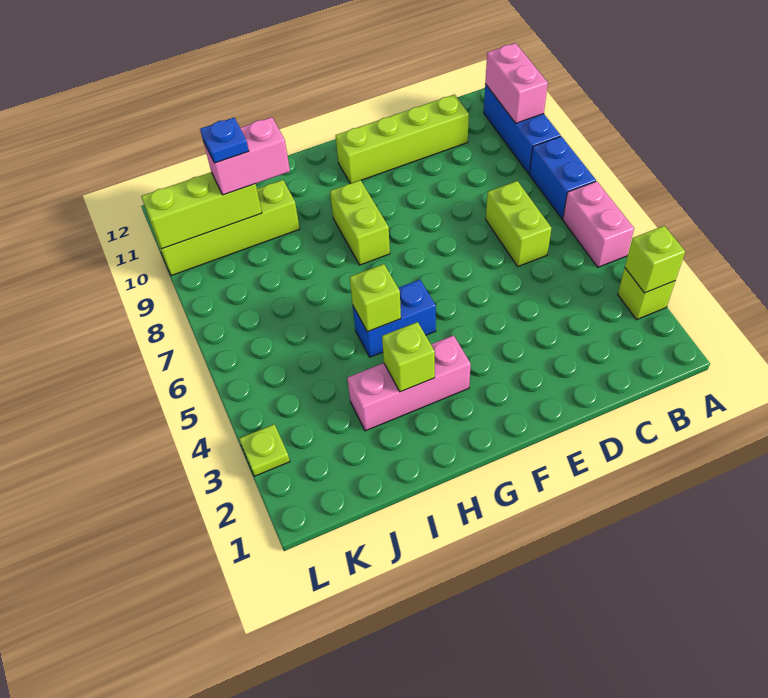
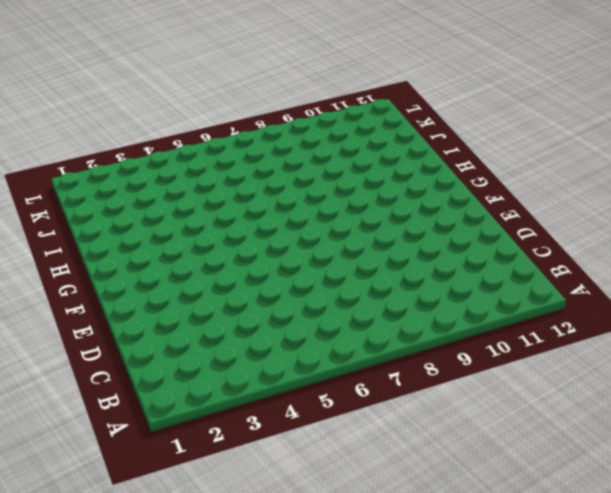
none -> lime brick A3 level 1
none -> pink brick A5:A6 level 1
none -> blue brick A7:A8 level 1

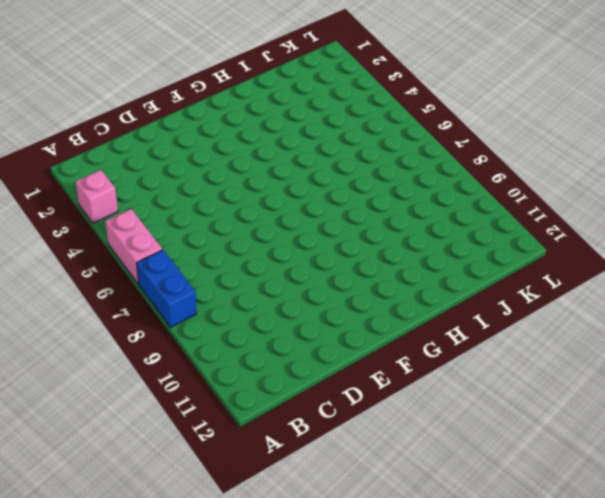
pink brick A3 level 1 -> lime brick A3 level 1
none -> blue brick A9:A11 level 1
none -> lime brick C6:C7 level 1
none -> lime brick C11:F11 level 1

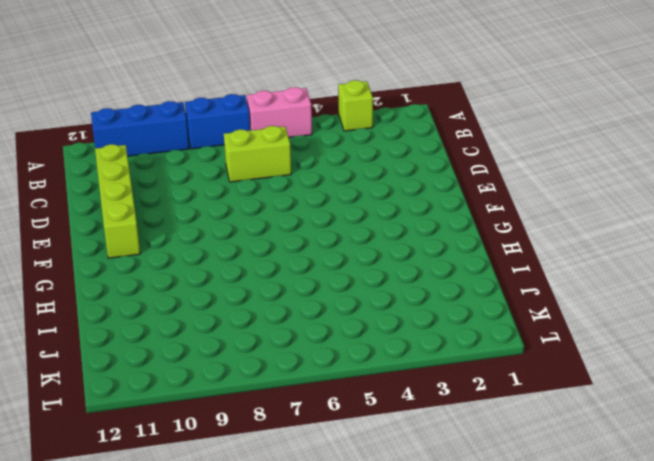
none -> pink brick G3:I3 level 1
none -> blue brick G5:H5 level 1
none -> lime brick G8:G9 level 1

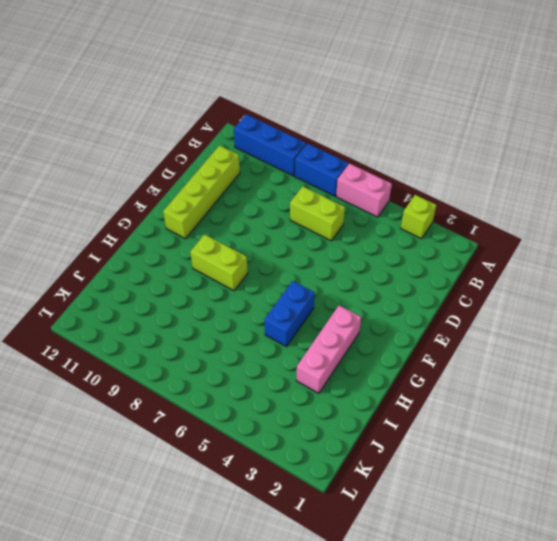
none -> lime brick I10:L10 level 1
none -> lime plate L3 level 1
none -> lime brick A3 level 2

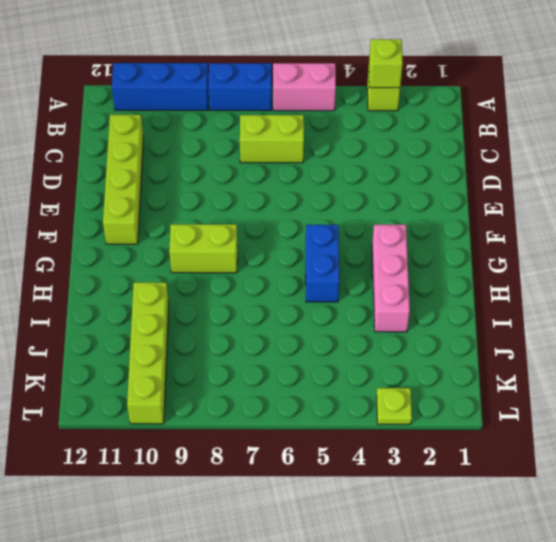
none -> pink brick A10:A11 level 2
none -> lime brick H3 level 2
none -> lime brick H5 level 2

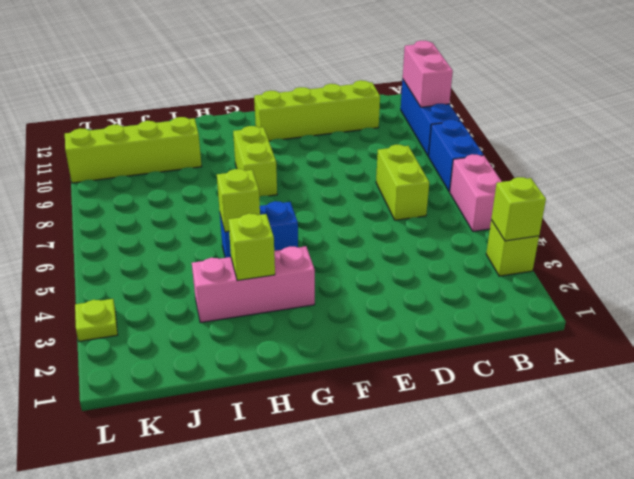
none -> lime brick J10:L10 level 2
none -> pink brick I10:J10 level 3
none -> blue plate J10 level 4

